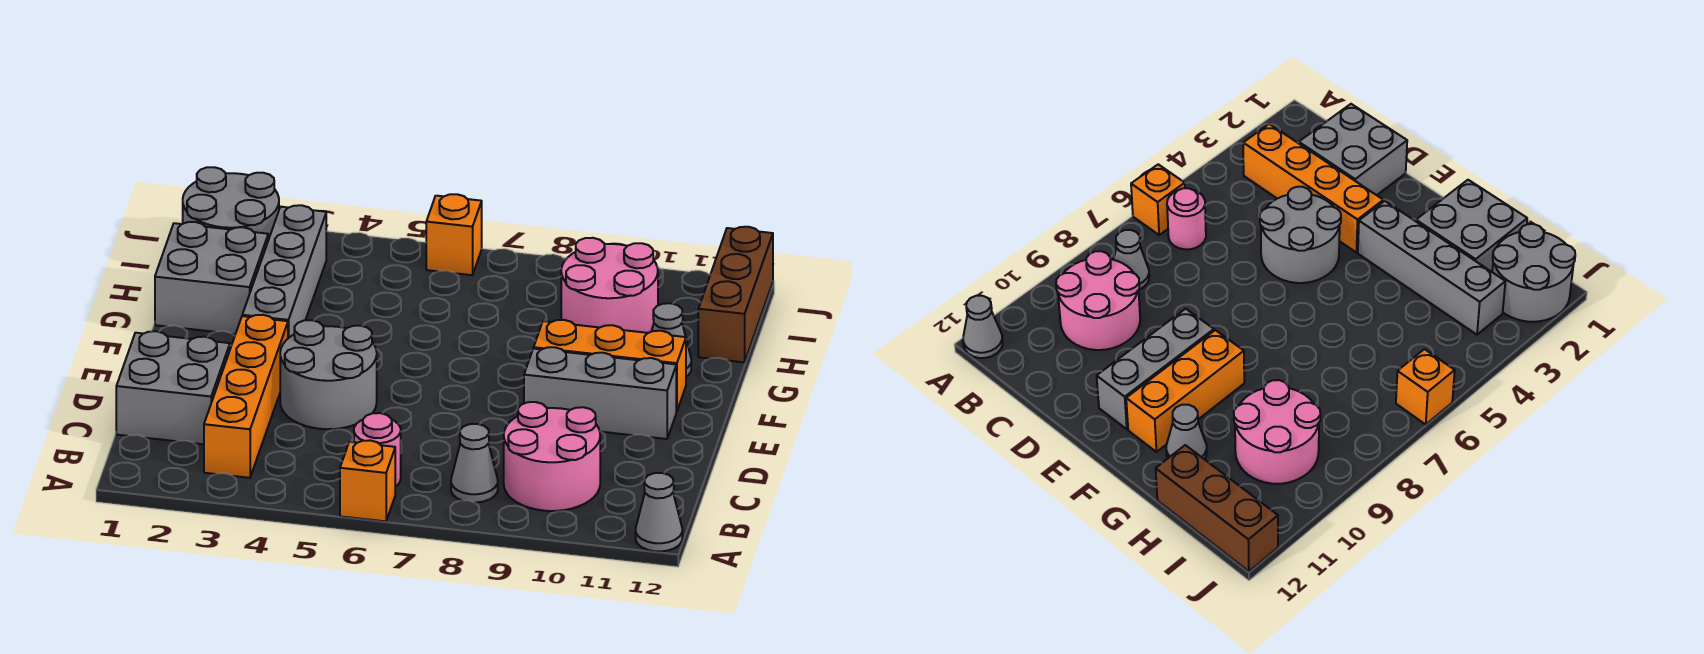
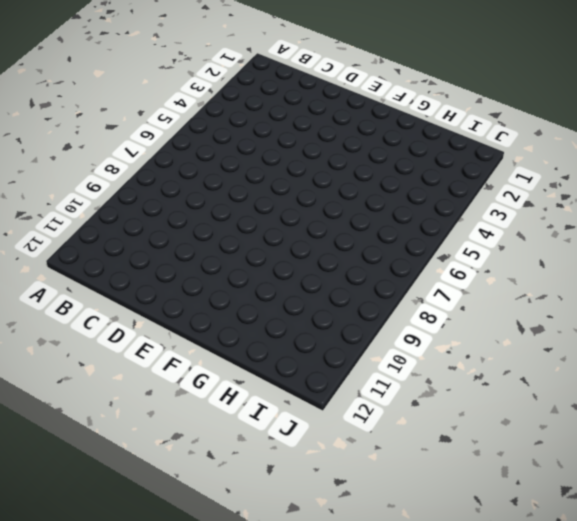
none -> orange brick A6 level 1
none -> grey cone A12 level 1
none -> orange brick B3:E3 level 1

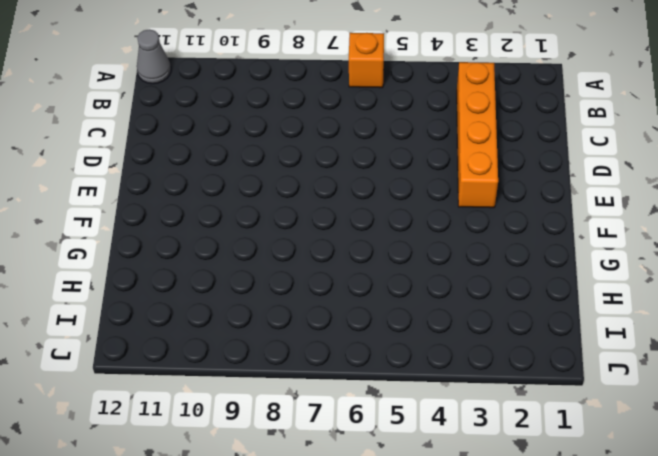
none -> pink round brick B6 level 1
none -> grey cone B8 level 1
none -> pink round brick B9:C10 level 1

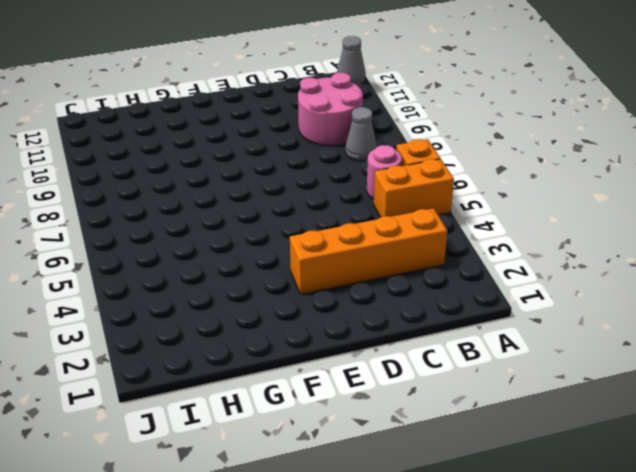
orange brick A5:B5 level 1 -> none
none -> grey brick C1:D2 level 1
none -> grey round brick D4:E5 level 1
none -> grey brick E9:E11 level 1

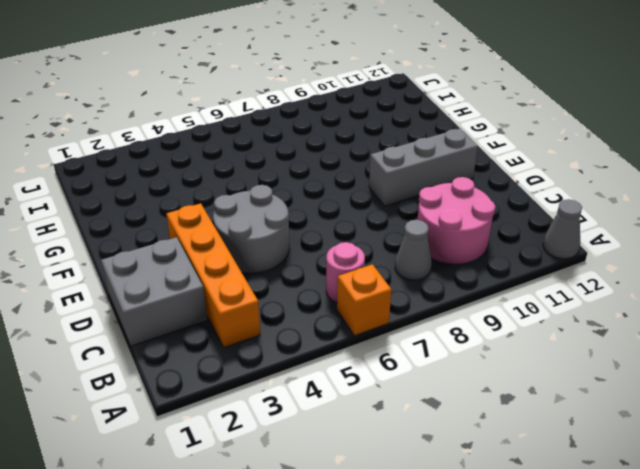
none -> grey brick F3:I3 level 1
none -> orange brick F9:F11 level 1
none -> grey brick G1:H2 level 1

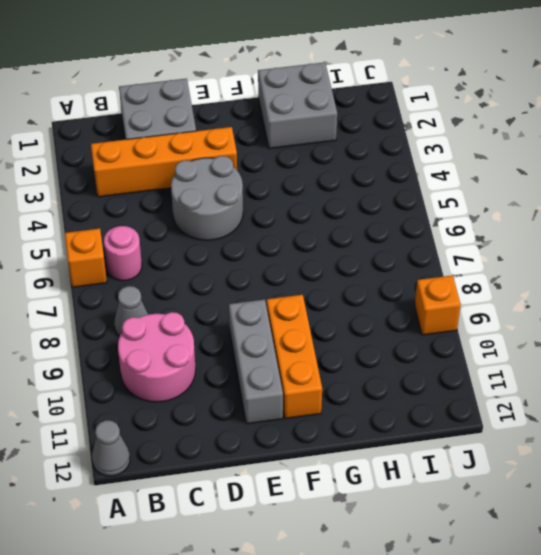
orange brick J9 level 1 -> orange brick J6 level 1
none -> grey brick F3:I3 level 1
none -> grey cone G11 level 1
none -> pink round brick H9:I10 level 1

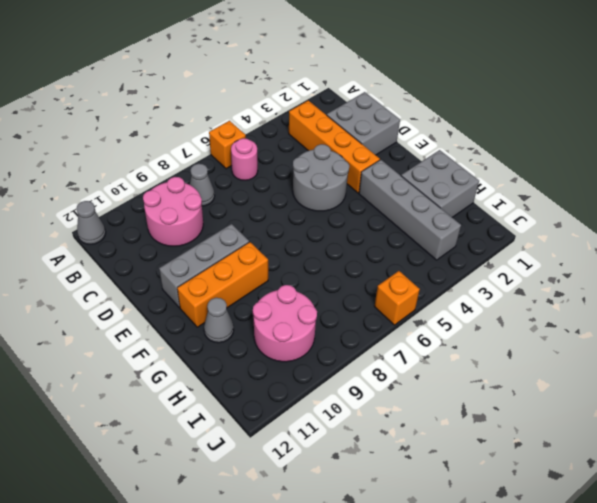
none -> brown brick H12:J12 level 1
none -> grey round brick I1:J2 level 1

